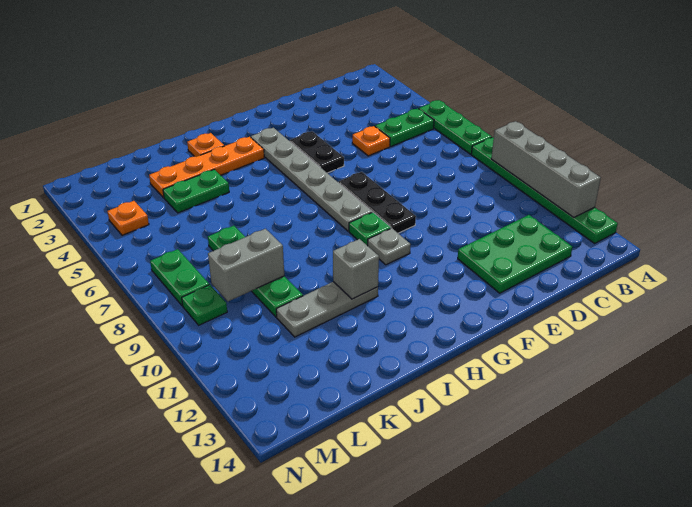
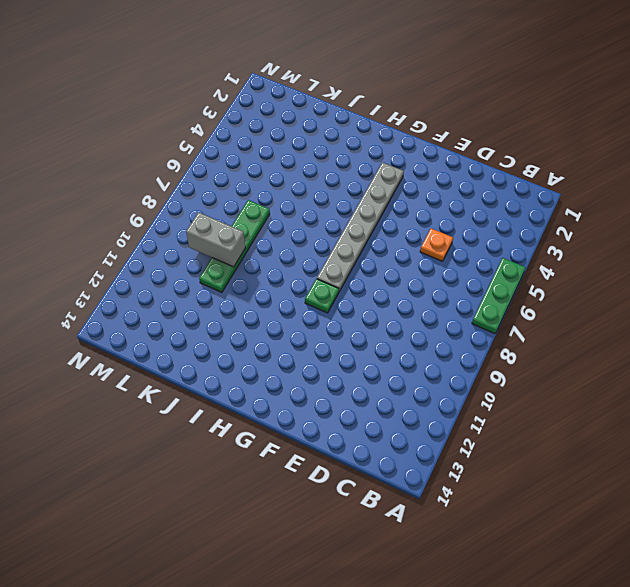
none -> green plate A8:A13 level 1
none -> green plate B5:C5 level 1
none -> green plate C12:E13 level 1

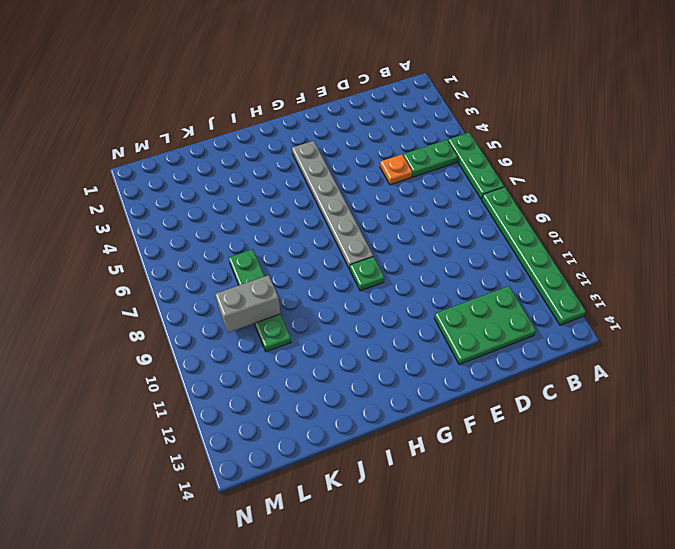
none -> black plate F4:F5 level 1
none -> black plate F7:F9 level 1
none -> grey plate G10 level 1

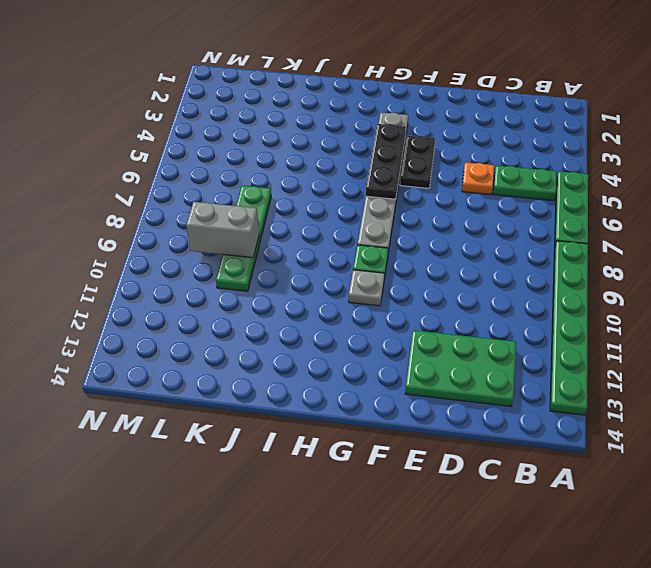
black plate G4:G6 level 2 -> black plate F7:F9 level 1
none -> orange plate H3:K3 level 1
none -> orange plate I2 level 1
none -> grey plate I11:K11 level 1

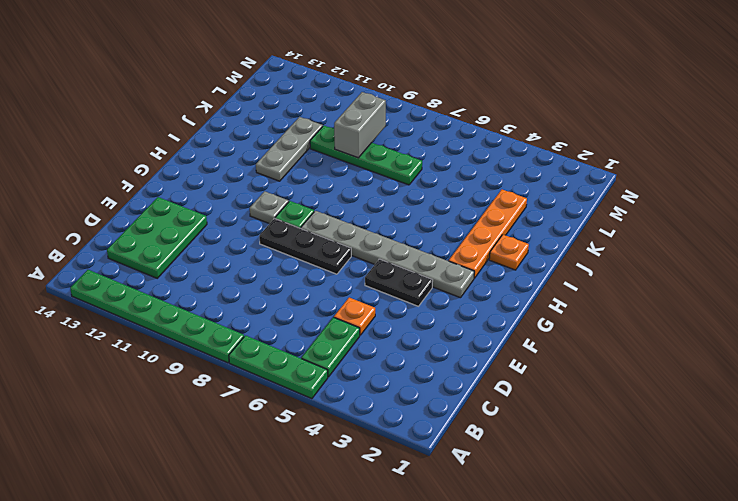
none -> green plate J4:K4 level 1
none -> orange plate M4 level 1
none -> green plate M7:M8 level 1

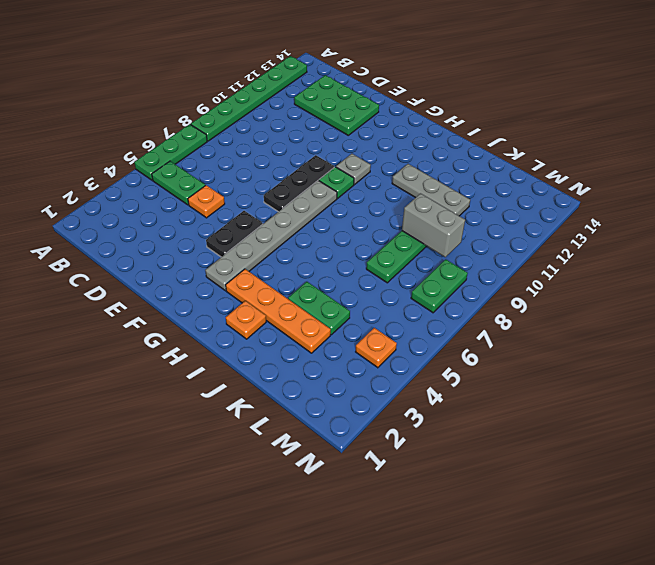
none -> green plate M9 level 1
none -> grey brick A9:A12 level 2
none -> grey brick I11 level 2

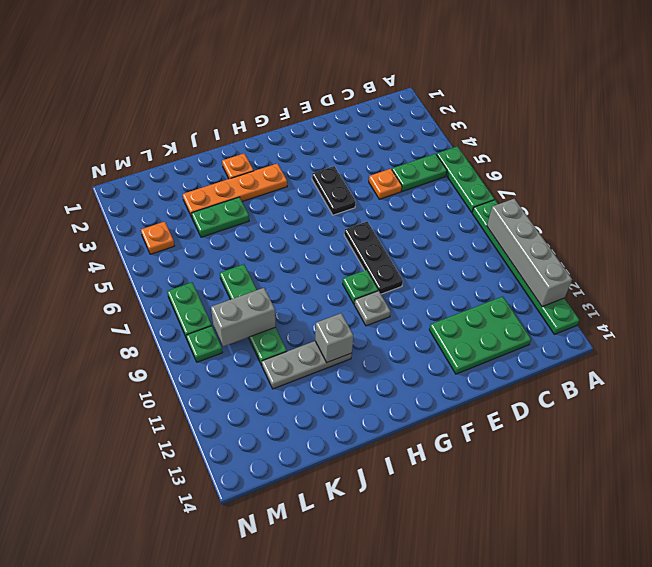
none -> grey plate G3:G8 level 1

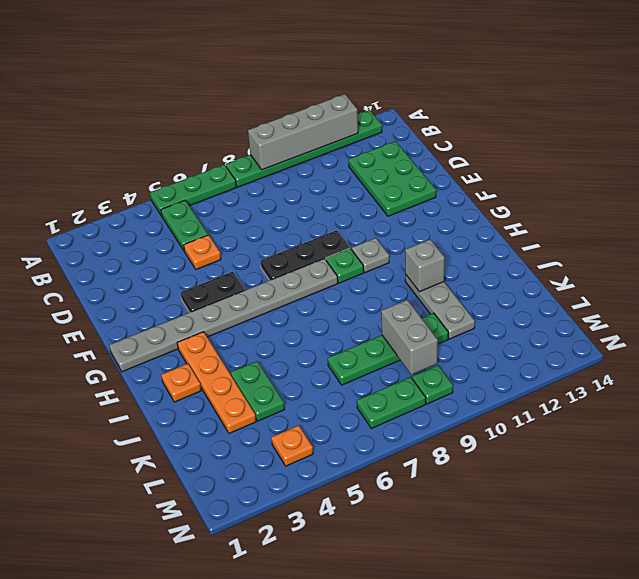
grey plate G1:G8 level 1 -> grey plate G3:G8 level 1

